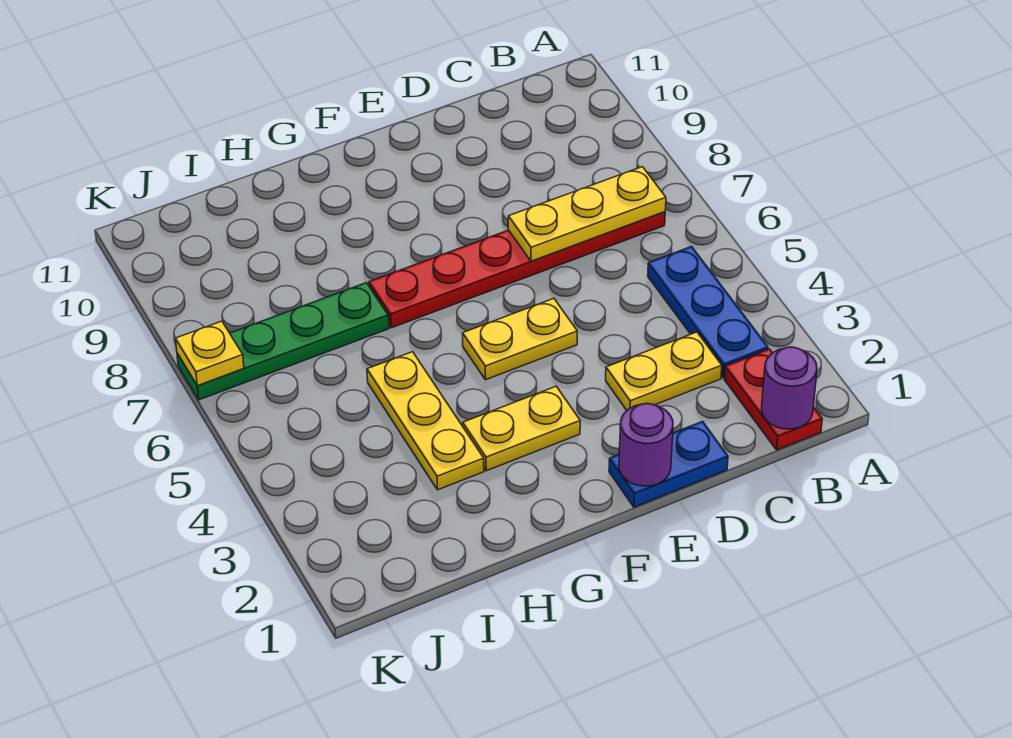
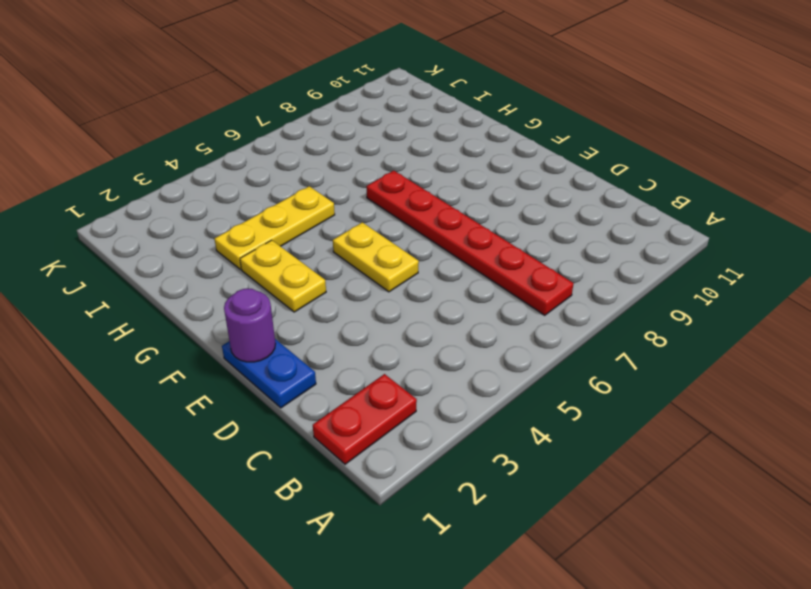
none -> blue plate B3:B5 level 1
none -> yellow plate C3:D3 level 1
none -> green plate H7:K7 level 1

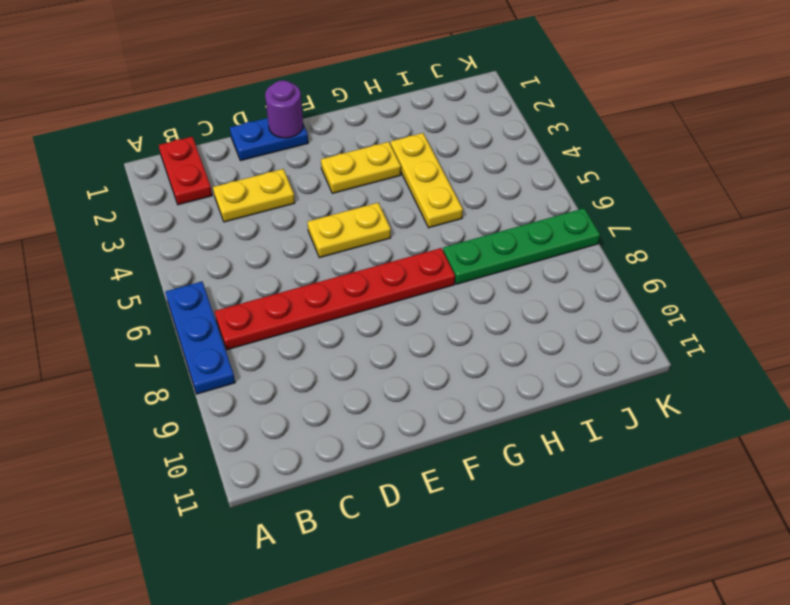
blue plate A6:A8 level 1 -> blue plate B3:B5 level 1
none -> purple round brick B1 level 2
none -> yellow plate B7:D7 level 2
none -> yellow plate K7 level 2

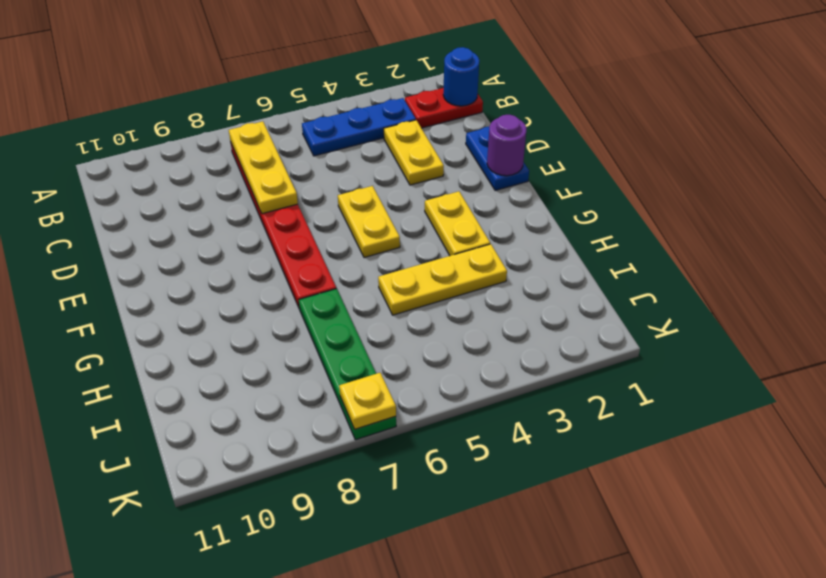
blue round brick B1 level 2 -> purple round brick B1 level 2

